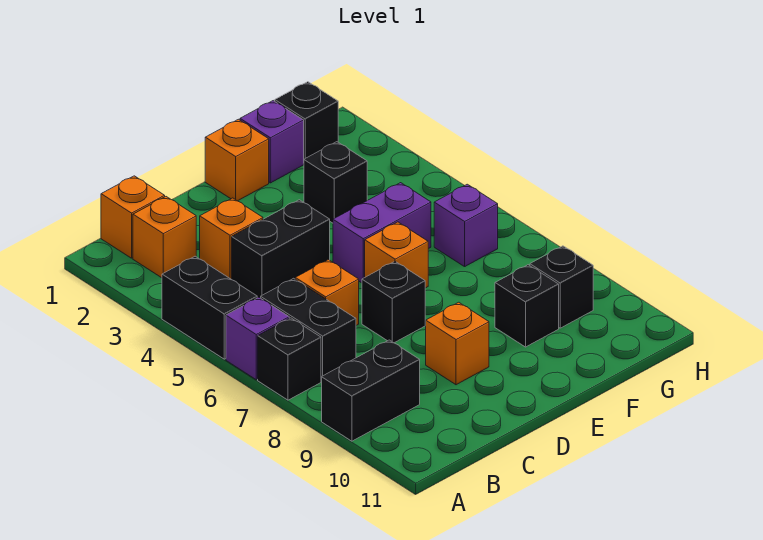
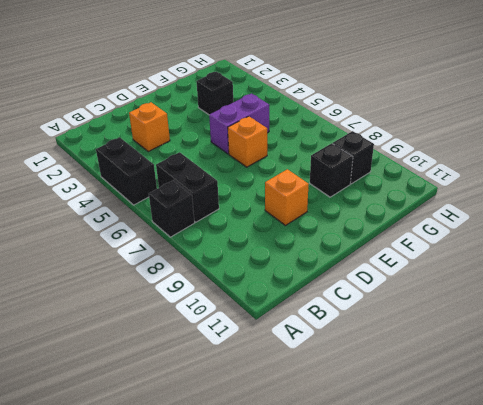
none -> purple brick A6 level 1
none -> black brick A9:B9 level 1
none -> orange brick B1 level 1

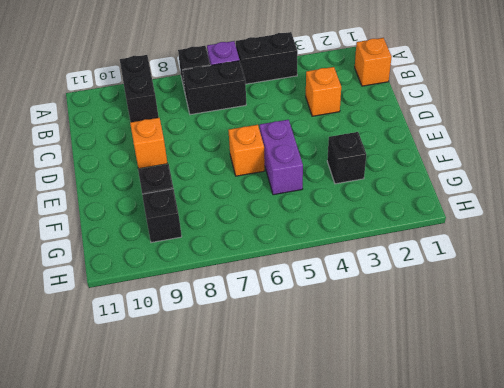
none -> orange brick B2 level 1
none -> black brick C4:D4 level 1
none -> orange brick C6 level 1

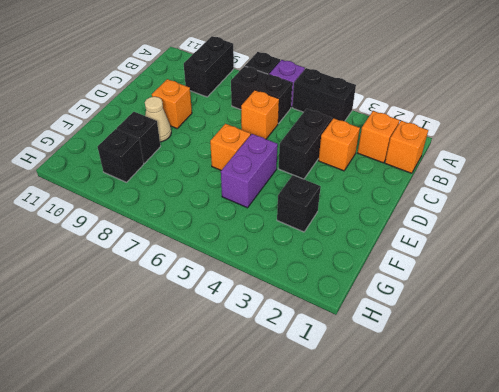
tan cone E9 level 1 -> none
none -> black brick D7 level 1
none -> orange brick E1 level 1
none -> purple brick F1 level 1

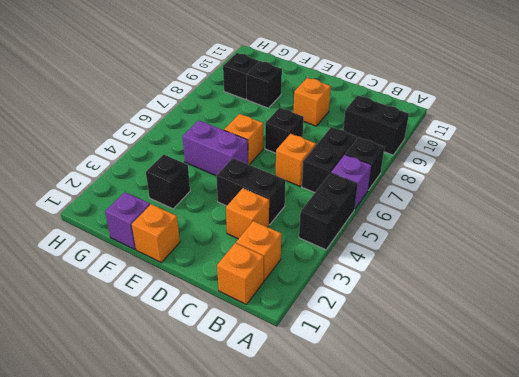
none -> black brick G1 level 1
none -> purple brick G6 level 1

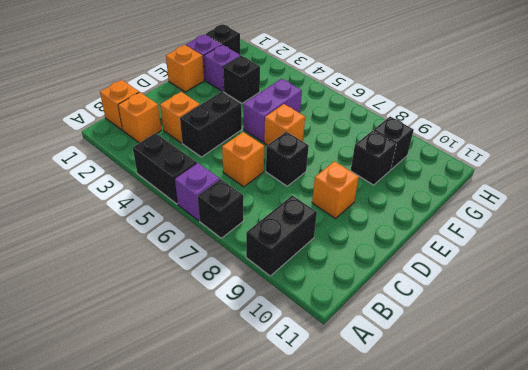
purple brick F2 level 1 -> purple brick G6 level 1
none -> black brick B6:B7 level 1

